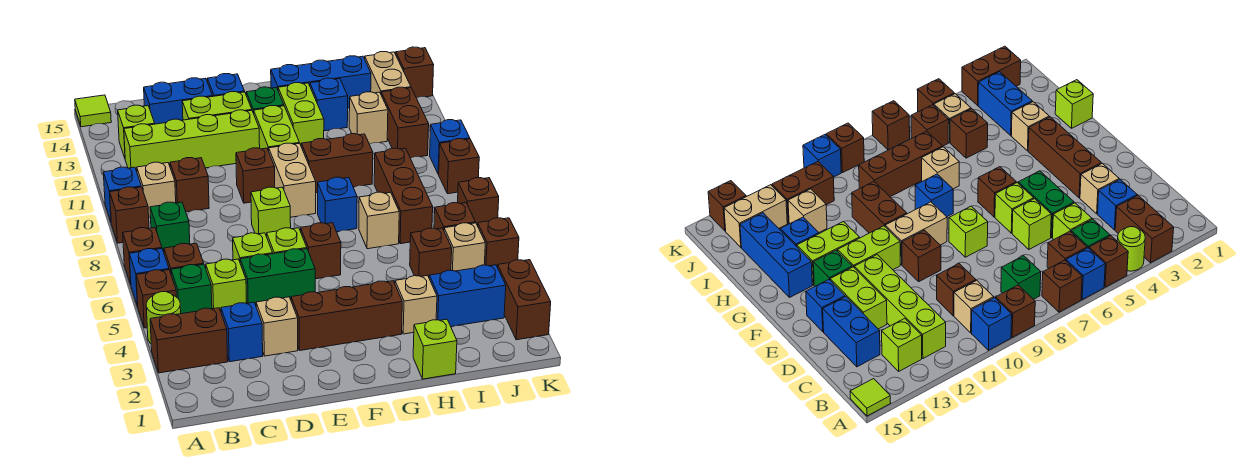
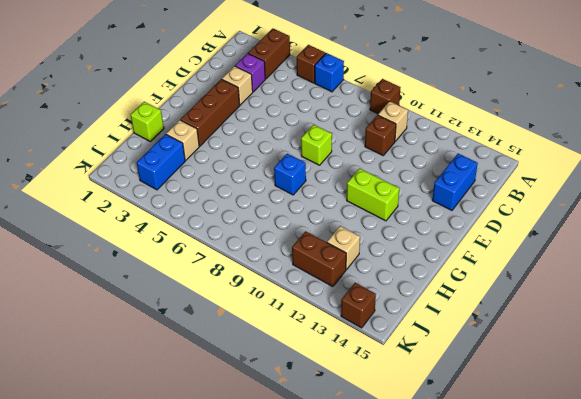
purple brick C3 level 1 -> blue brick C3 level 1
none -> lime round brick A4 level 1
none -> brown brick A7 level 1
none -> blue brick A10 level 1
none -> lime tile A15 level 1

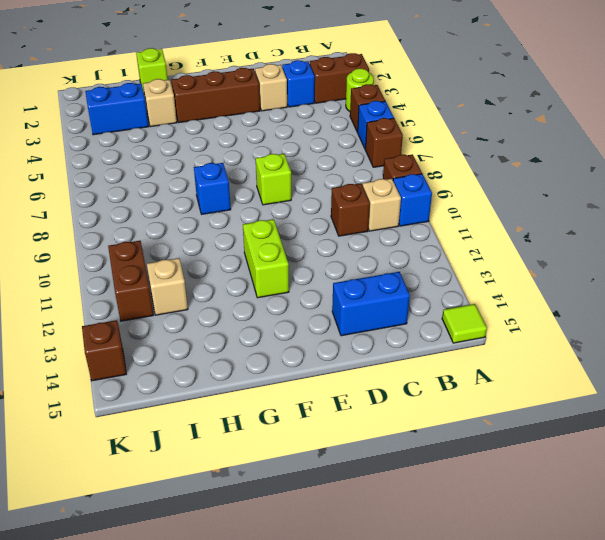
none -> green brick B5 level 1
none -> brown brick B6 level 1
none -> green brick B8 level 1
none -> lime brick B12:E12 level 1

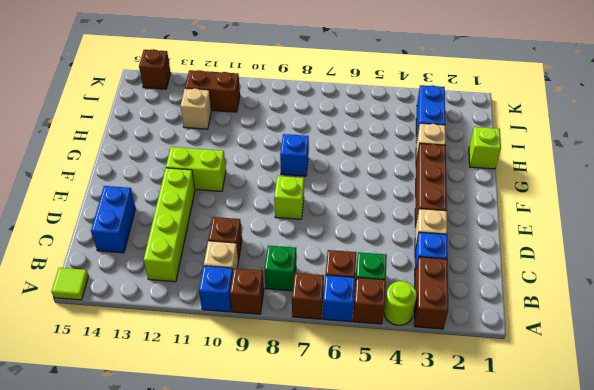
none -> lime brick B13 level 1
none -> lime brick C5 level 1
none -> green brick D5:E5 level 1
none -> lime brick D6 level 1

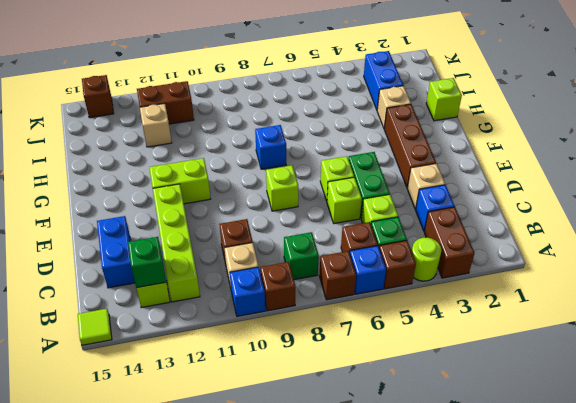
green brick B13 level 2 -> green brick F13 level 1
none -> lime brick D13:E13 level 1
none -> brown brick E10 level 1
none -> blue brick E14 level 1
none -> brown brick F6 level 1

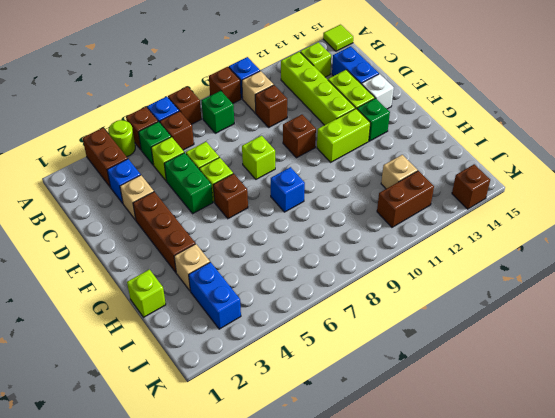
white brick E14 level 1 -> blue brick E14 level 1
none -> tan brick F9:F10 level 1
none -> brown brick G10:H10 level 1
none -> lime brick G12:G13 level 1
none -> blue brick G14:I14 level 1

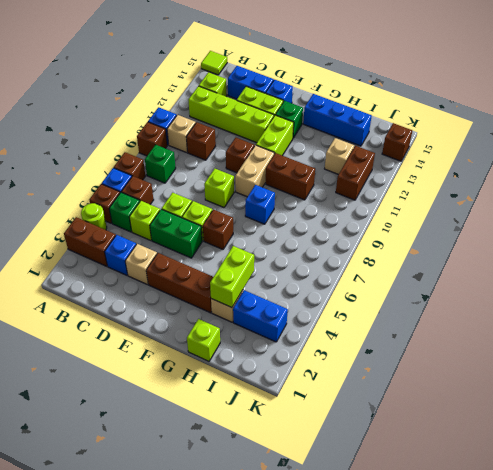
lime brick H3:H4 level 2 -> lime brick G12:G13 level 1
none -> tan brick H7 level 1
none -> blue brick H13 level 1
none -> brown brick I5 level 1
none -> brown brick I7:I9 level 1

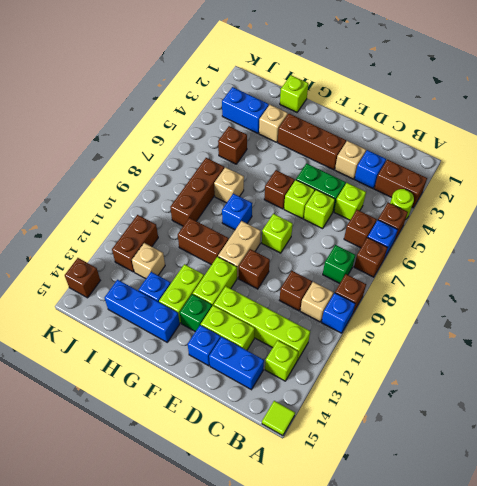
none -> green brick B5 level 1
none -> tan brick J5 level 1
none -> brown brick J6 level 1
none -> tan brick J13:J14 level 1

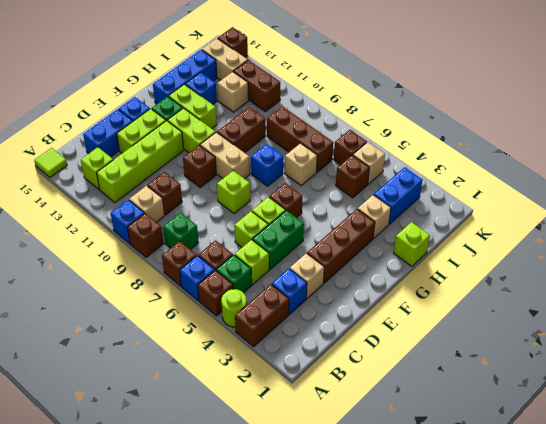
none -> brown brick K2:K3 level 1
none -> brown brick K5 level 1
none -> brown brick K7 level 1
none -> brown brick K9 level 1

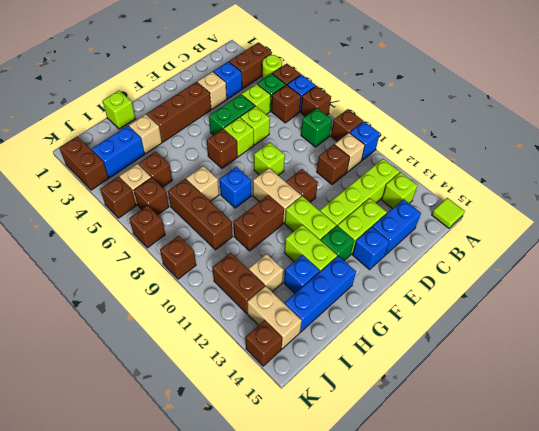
none -> blue brick K10 level 1

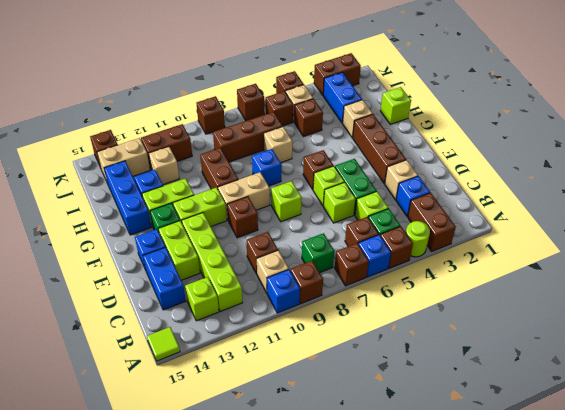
none -> blue brick K10 level 1

